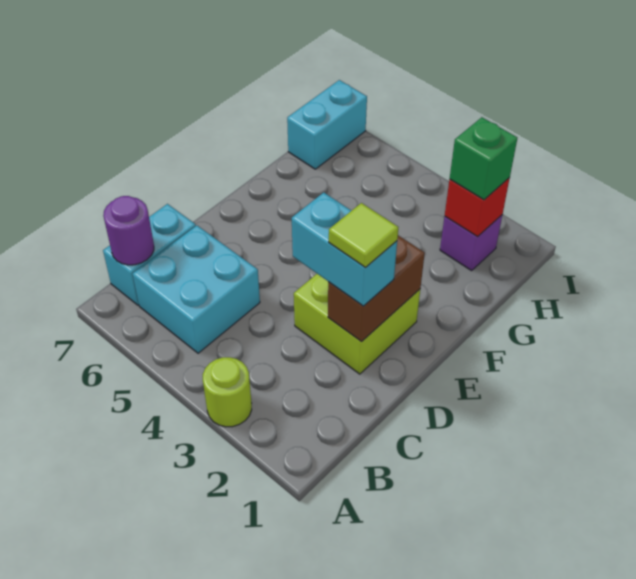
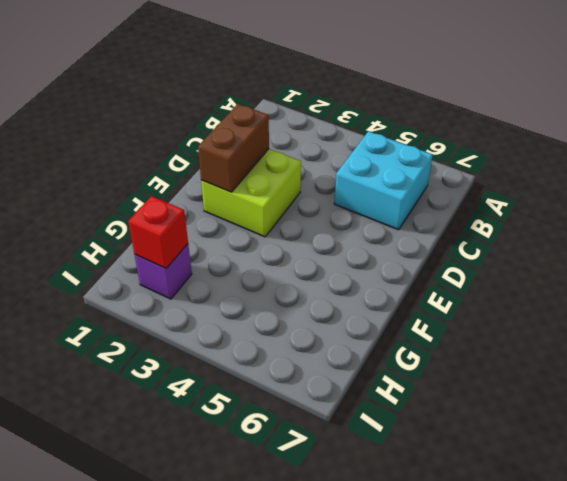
none -> lime round brick A3 level 1
none -> cyan brick B7:C7 level 1
none -> cyan brick H7:I7 level 1

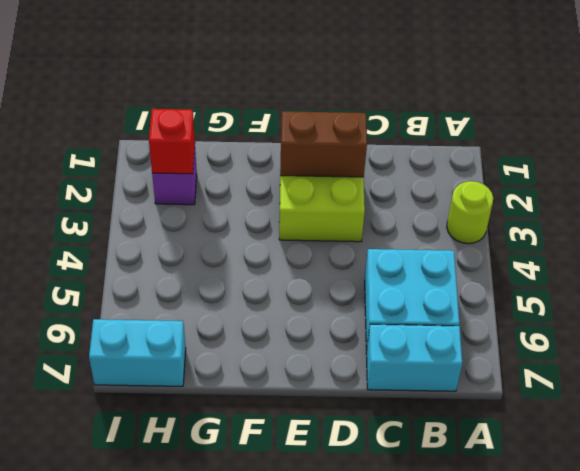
none -> purple round brick B7 level 2
none -> cyan brick D2:D3 level 3
none -> green brick H2 level 3

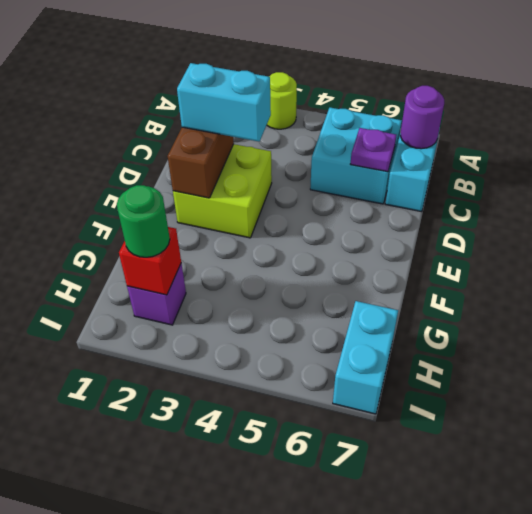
purple plate C6 level 2 -> none
green round brick H2 level 3 -> green brick H2 level 3
none -> lime tile D2 level 4

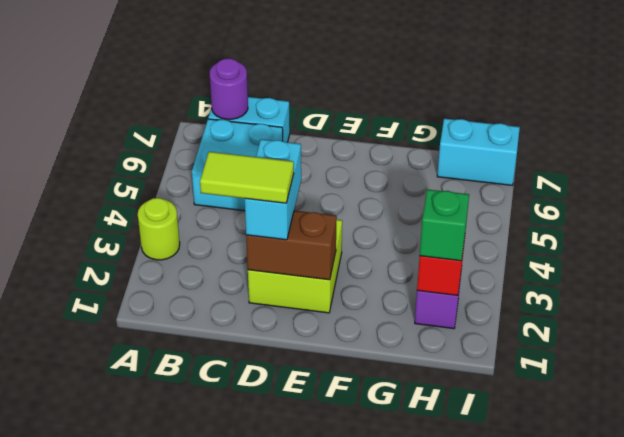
lime tile C2:D2 level 4 -> lime tile D2 level 4

